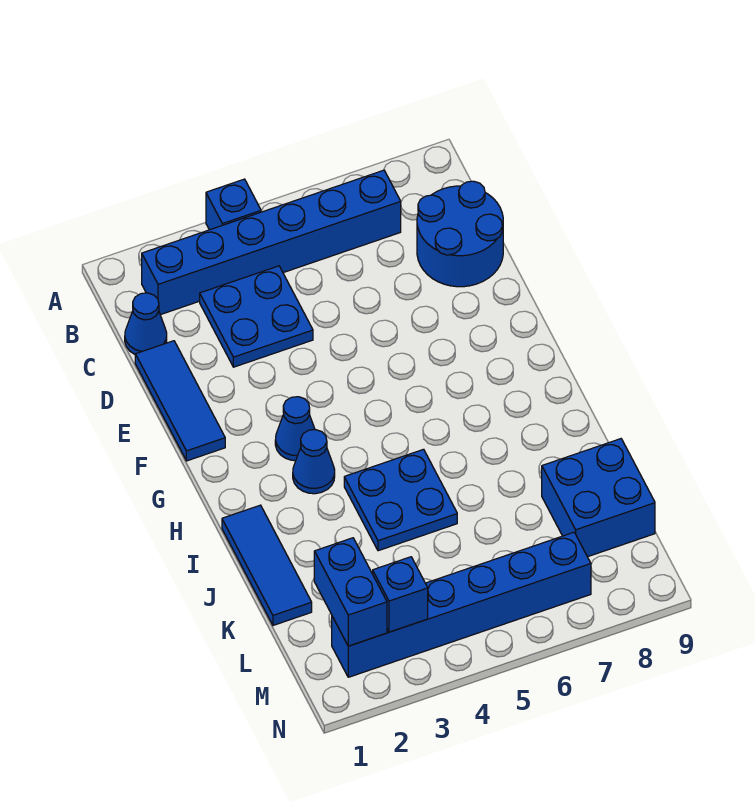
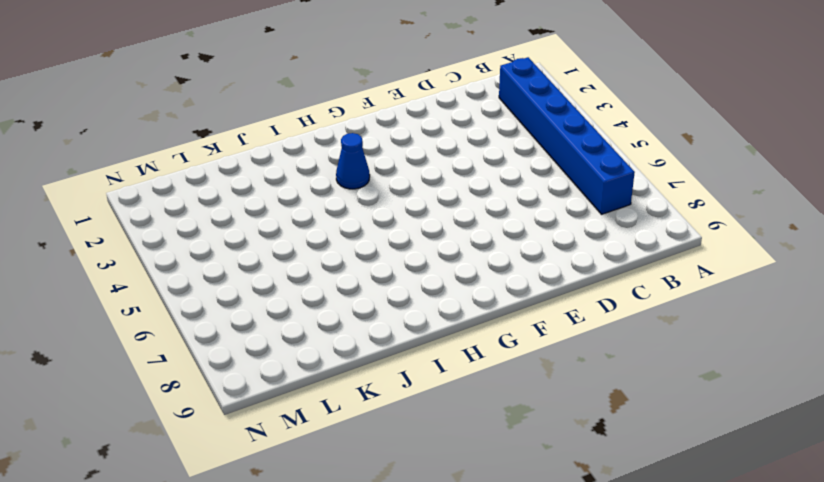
none -> blue brick A4 level 1
none -> blue cone C1 level 1
none -> blue plate C3:D4 level 1

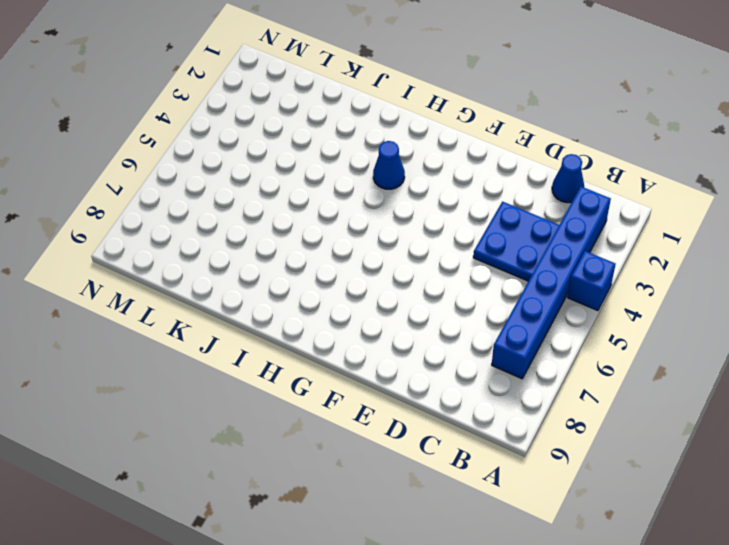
none -> blue round brick C8:D9 level 1
none -> blue tile D1:F1 level 1
none -> blue cone G3 level 1

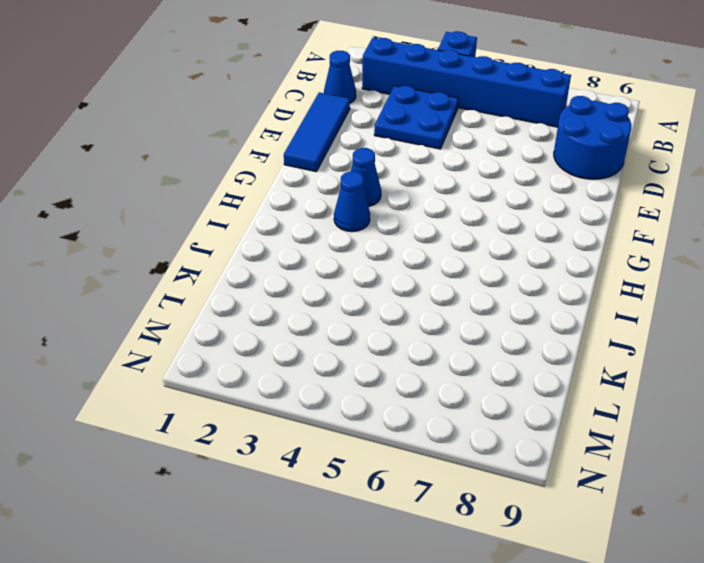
none -> blue tile I1:K1 level 1
none -> blue plate I4:J5 level 1
none -> blue brick K8:L9 level 1

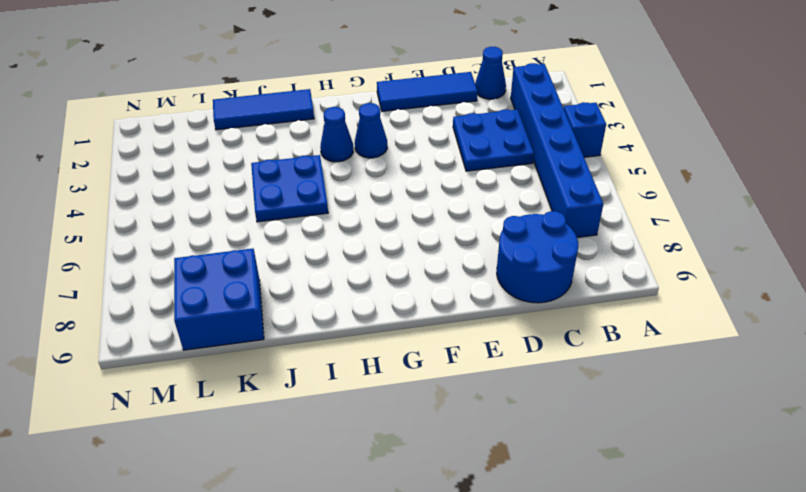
none -> blue brick M2:M7 level 1
none -> blue brick L2:M2 level 2
none -> blue brick M3 level 2

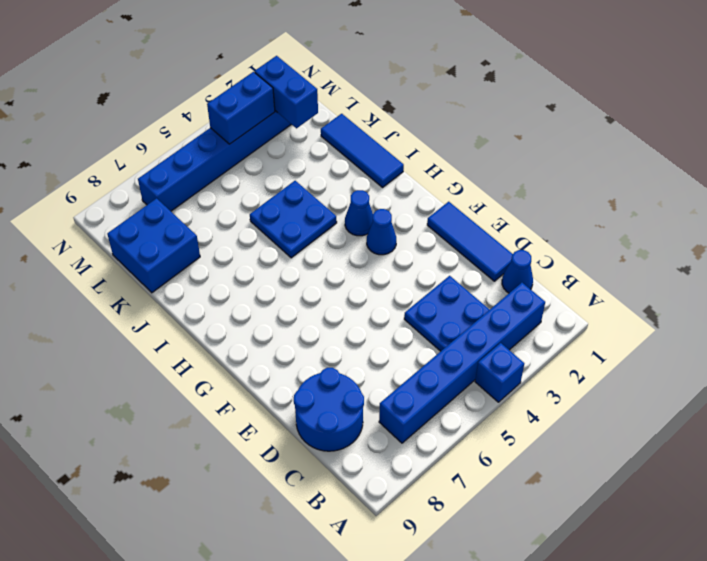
blue brick M3:M4 level 2 -> blue brick M3 level 2

